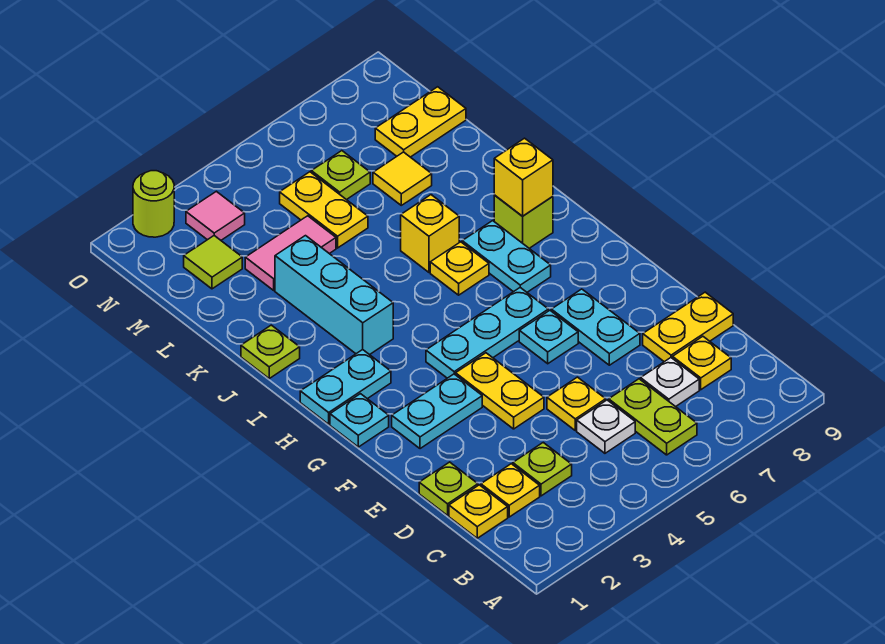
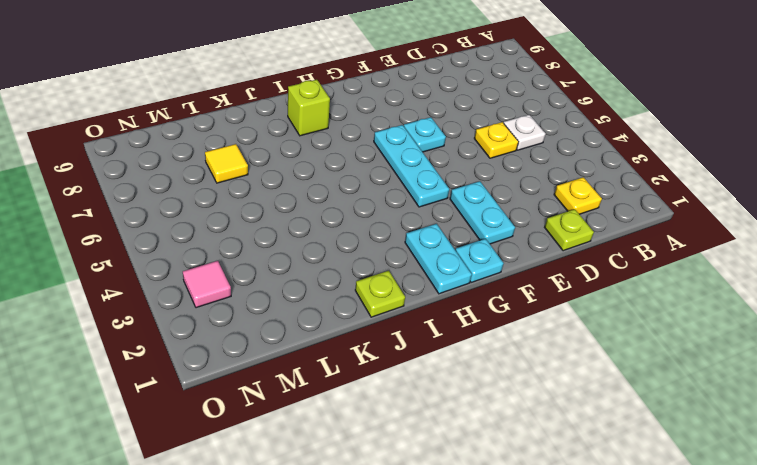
none -> lime plate B6:C6 level 1
none -> yellow plate C1 level 1
none -> lime plate C3 level 1
none -> white plate C7 level 1

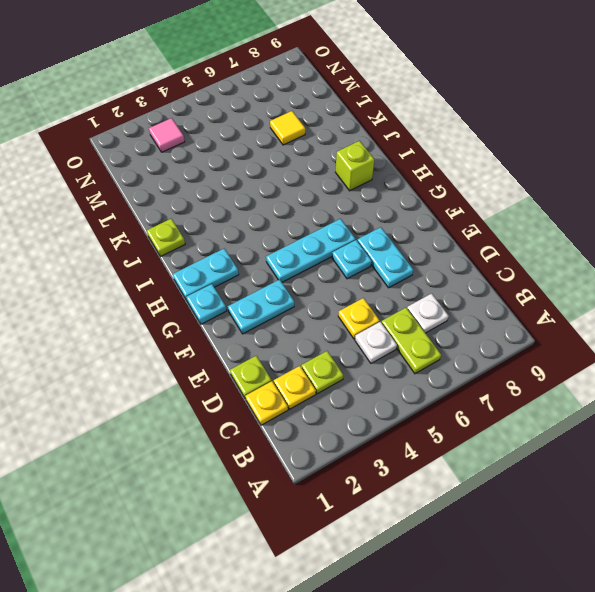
none -> yellow plate C8 level 1
none -> yellow plate D8:D9 level 1
none -> yellow plate E4:F4 level 1
none -> cyan plate H7:I7 level 1

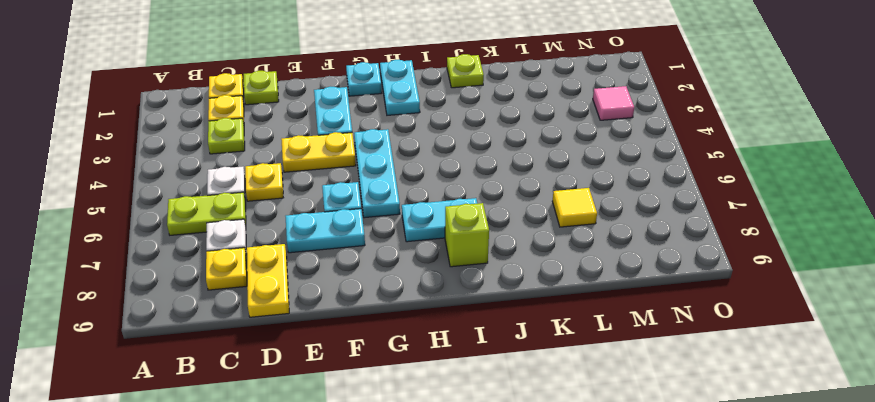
none -> cyan brick I3:K3 level 1
none -> yellow plate I6 level 1
none -> yellow brick J6 level 1
none -> pink tile L3:L4 level 1

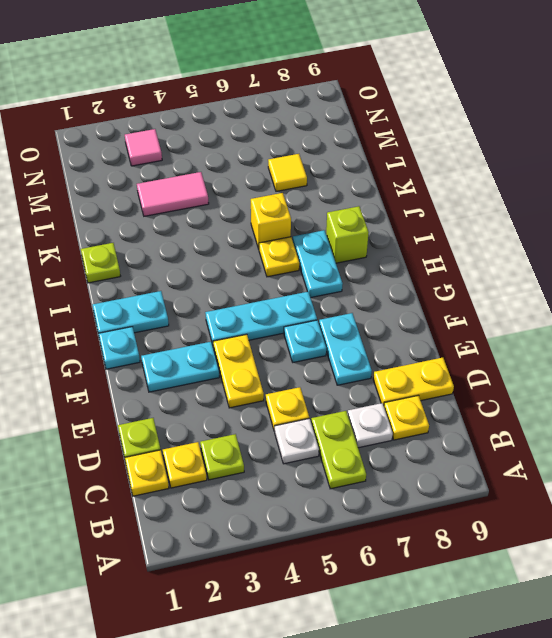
none -> cyan brick I3:K3 level 1
none -> yellow plate L5:M5 level 1
none -> lime tile M2 level 1
none -> lime plate M6 level 1

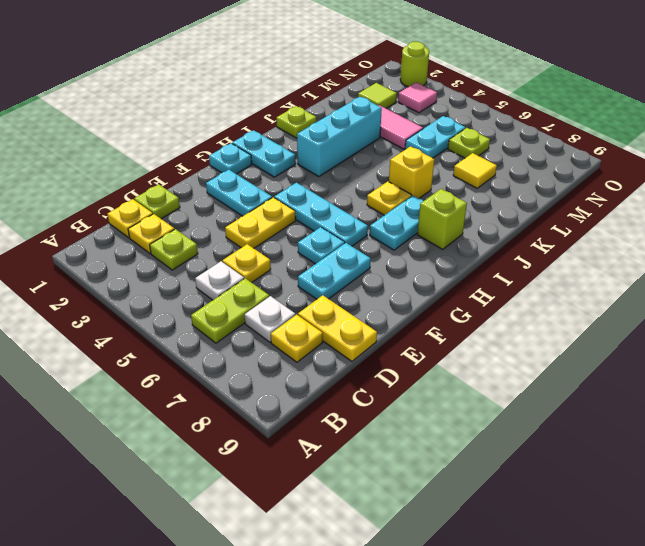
cyan plate L5:M5 level 1 -> yellow plate L5:M5 level 1
none -> yellow plate M8:M9 level 1
none -> yellow brick I8 level 2

